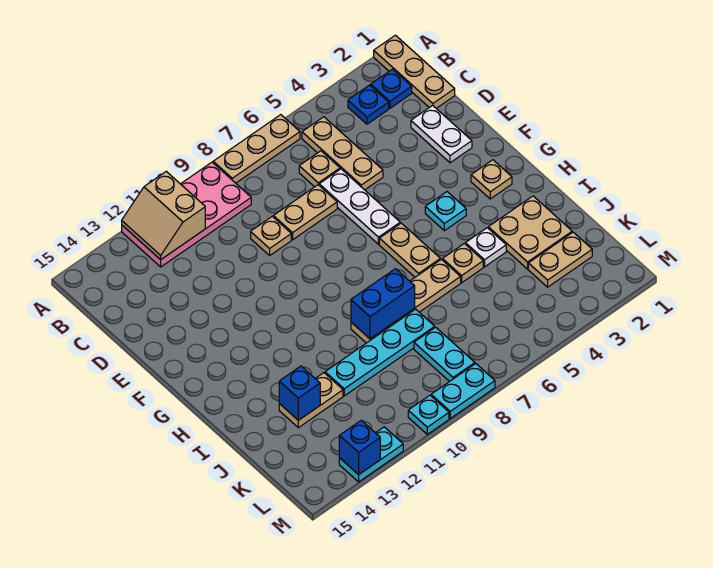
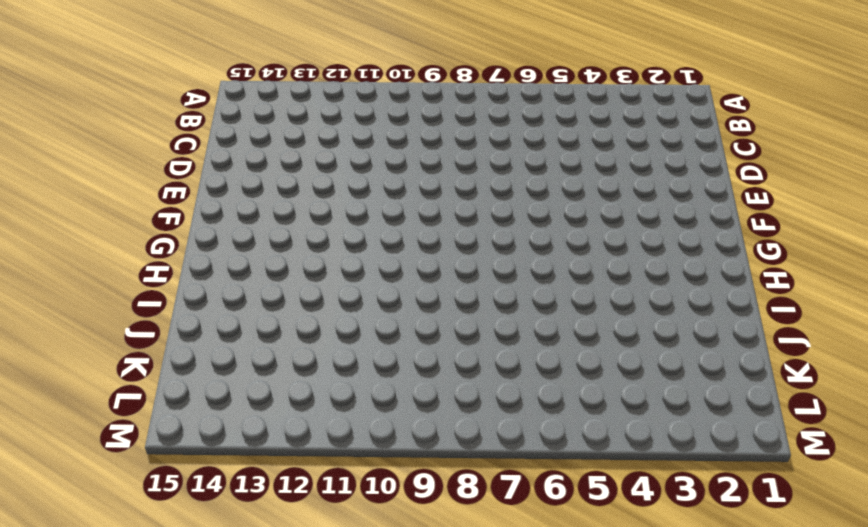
none -> tan plate A1:C1 level 1
none -> tan plate A6:A8 level 1
none -> pink plate A9:B12 level 1

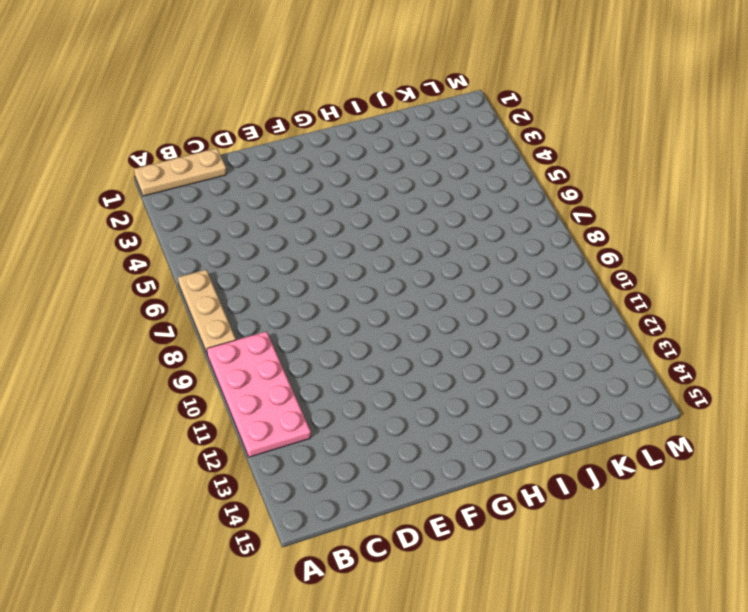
none -> blue plate B2 level 1
none -> blue plate B3 level 1
none -> tan plate B5:D5 level 1

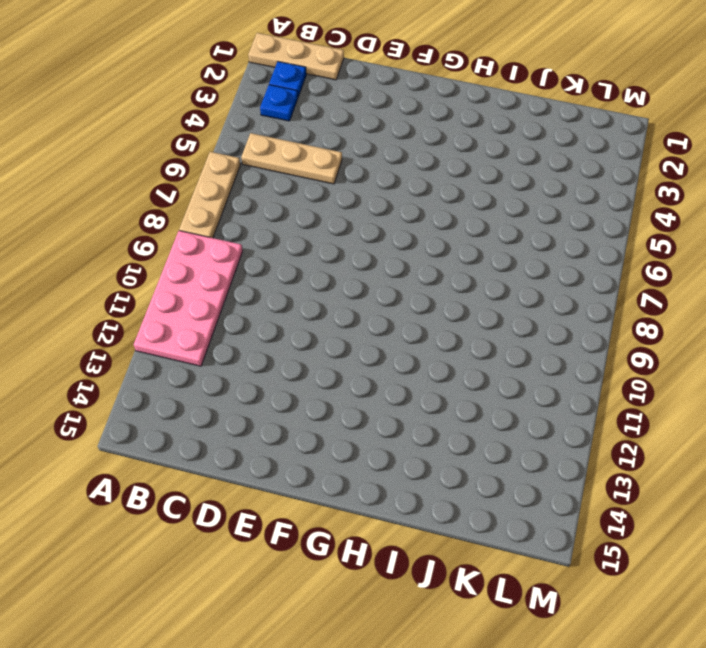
none -> tan plate C6 level 1
none -> white plate D2:E2 level 1
none -> white plate D6:F6 level 1

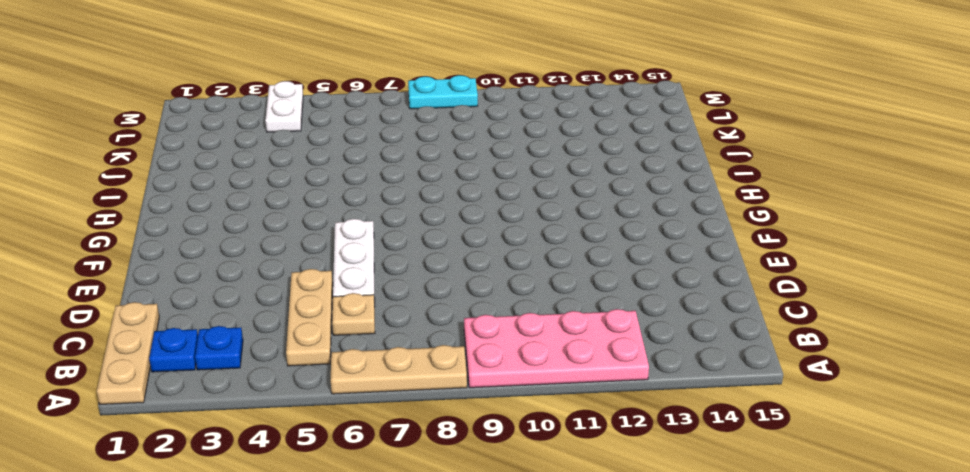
white plate L4:M4 level 1 -> white plate D2:E2 level 1
none -> tan plate D7:D8 level 1
none -> tan plate D9 level 1
none -> tan plate G2 level 1

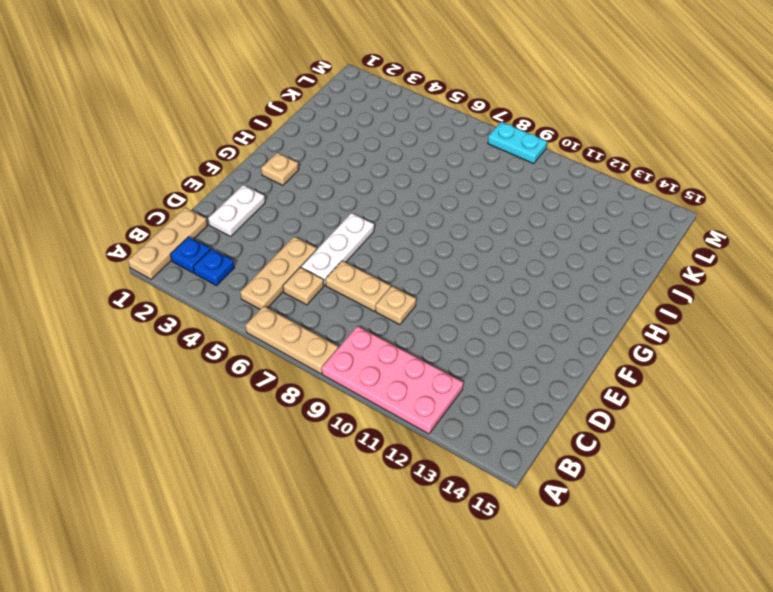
none -> cyan plate G4 level 1
none -> tan plate G6:H6 level 1
none -> tan plate I2:J3 level 1

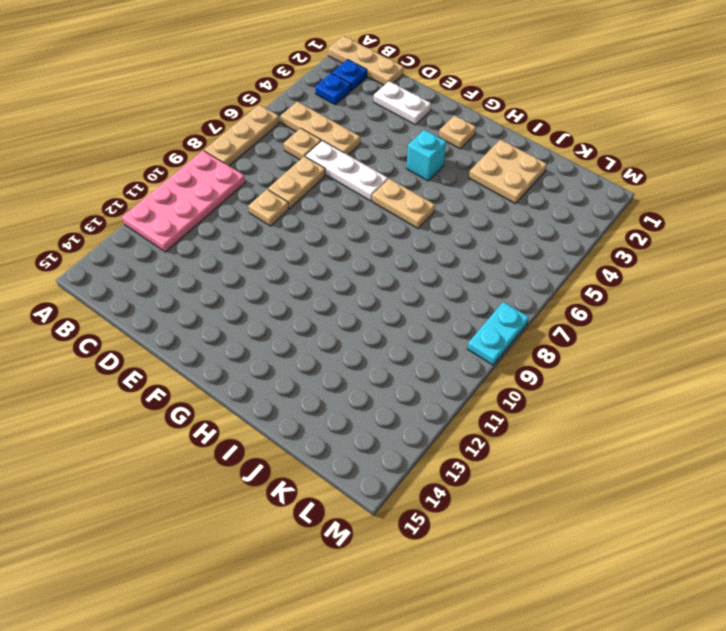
cyan brick G4 level 1 -> cyan plate G4 level 1
none -> white plate I4 level 1
none -> tan plate I5 level 1
none -> tan plate I6:I9 level 1

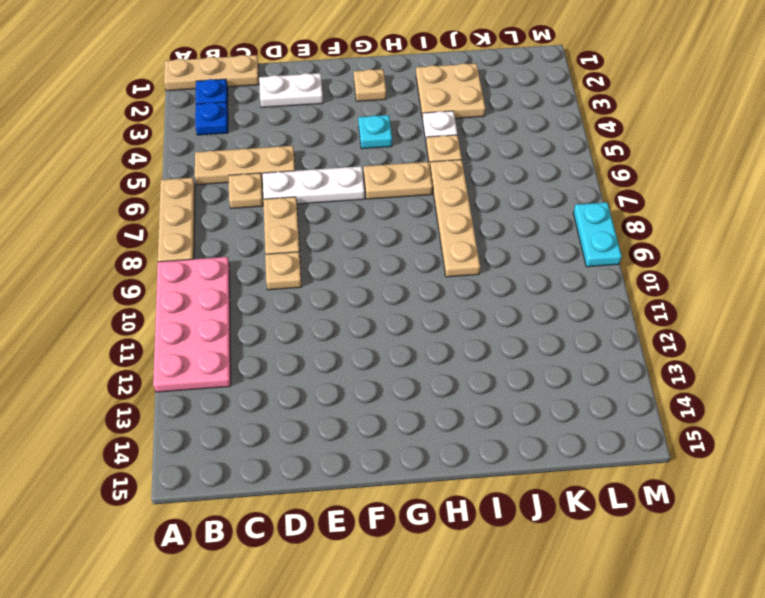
none -> cyan plate J8:J11 level 1
none -> tan plate J12:J13 level 1
none -> tan plate K2:K3 level 1

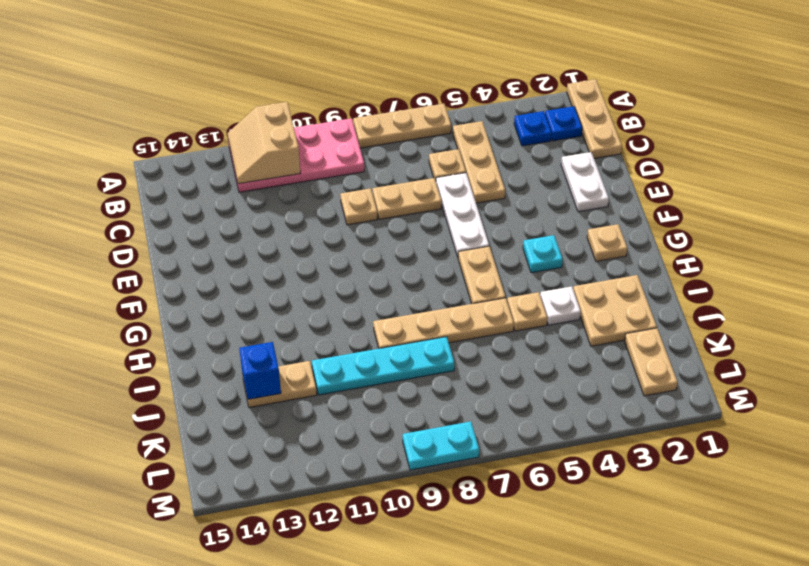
tan plate K2:L2 level 1 -> tan plate K2:K3 level 1
none -> cyan plate K8:L8 level 1
none -> cyan plate M10 level 1
none -> cyan plate M12:M13 level 1

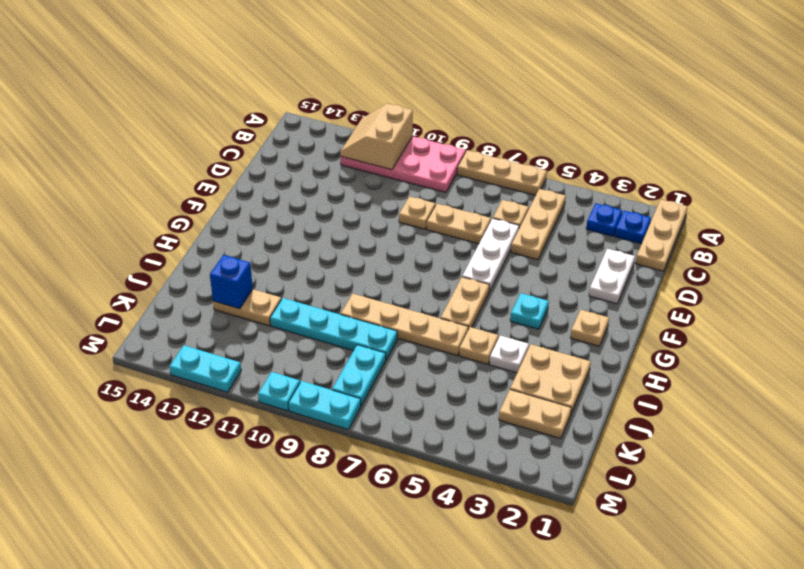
none -> blue brick I8:I9 level 2
none -> blue brick M13 level 2

